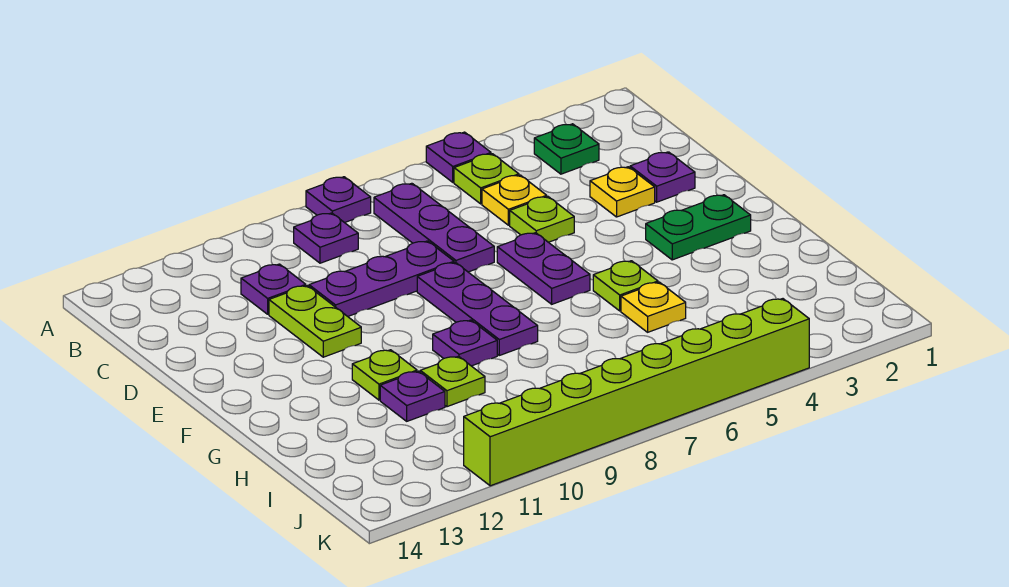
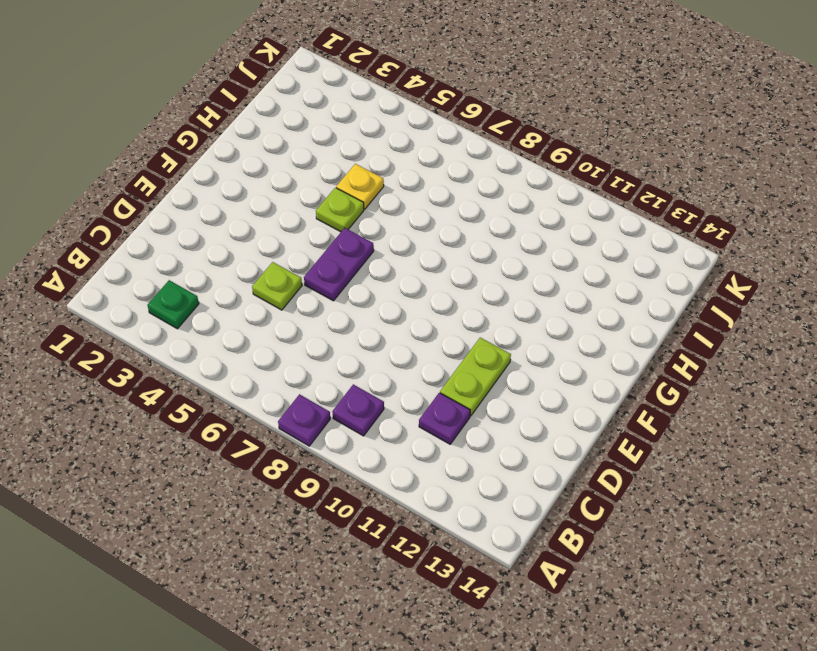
none -> purple plate A5 level 1
none -> lime plate B5 level 1
none -> purple plate B7:D7 level 1

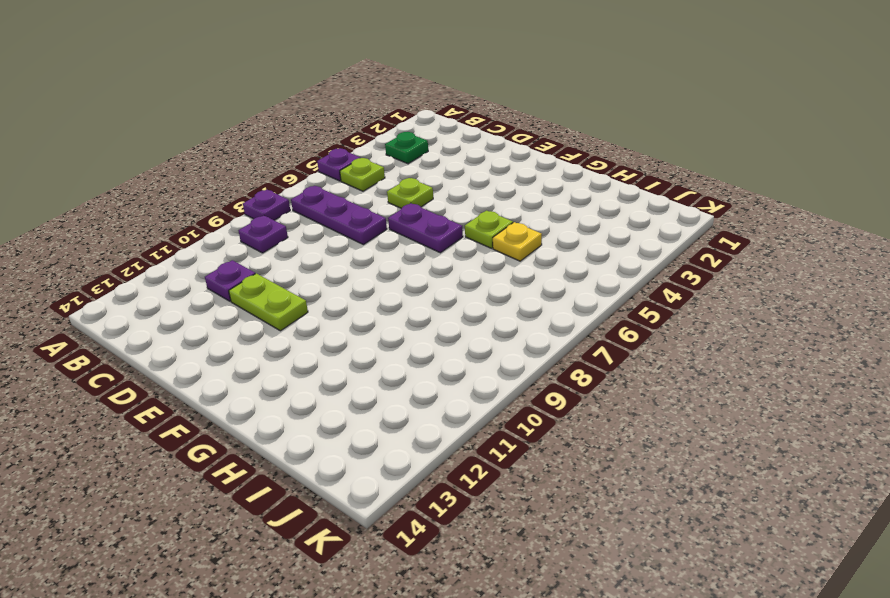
none -> yellow plate C5 level 1
none -> purple plate D2 level 1
none -> yellow plate D3 level 1

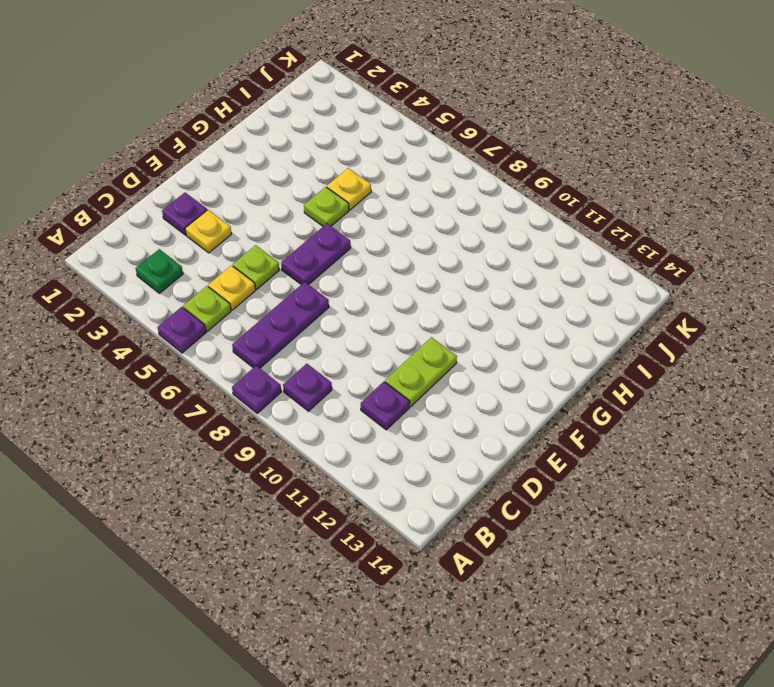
none -> purple plate D8:D10 level 1
none -> purple plate E8:G8 level 1
none -> green plate F2:F3 level 1

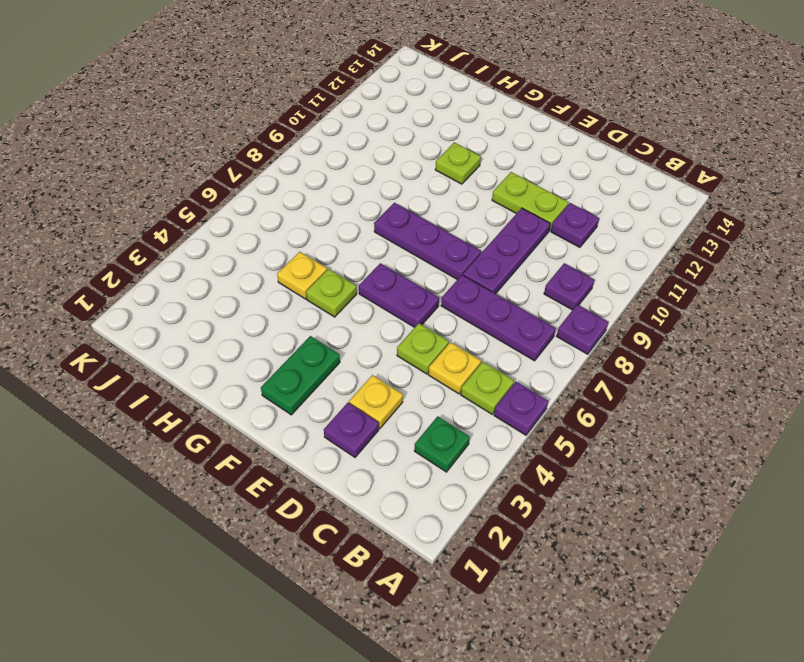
none -> purple plate G9 level 1
none -> lime plate H10 level 1
none -> purple plate H11 level 1

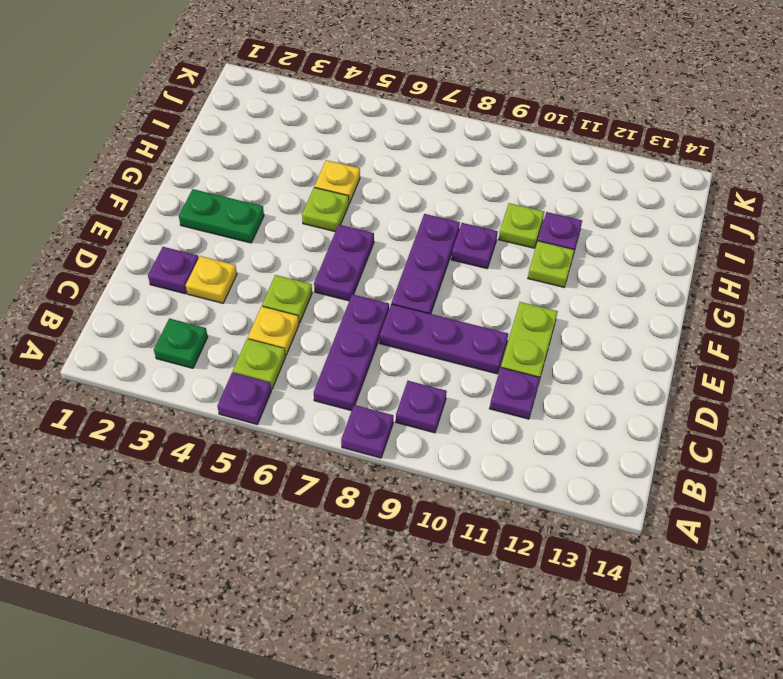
none -> lime brick K4:K11 level 1

